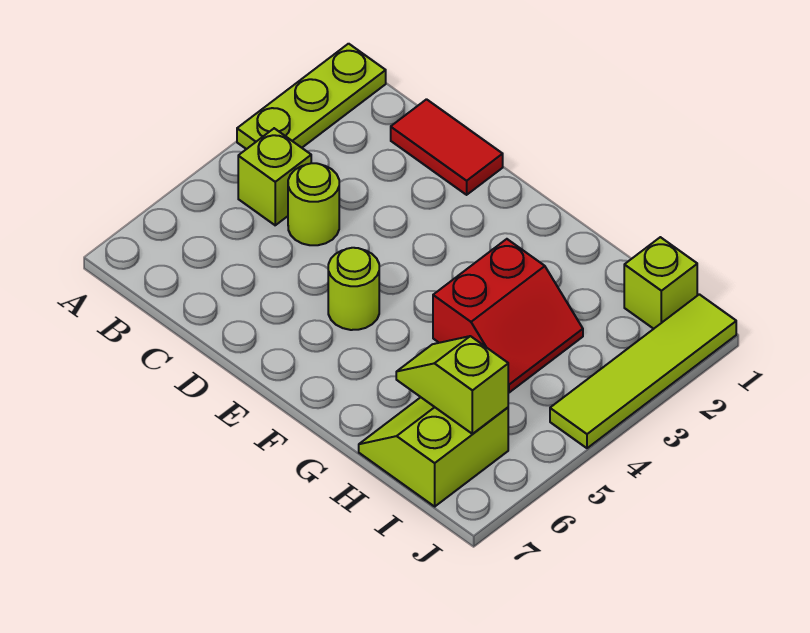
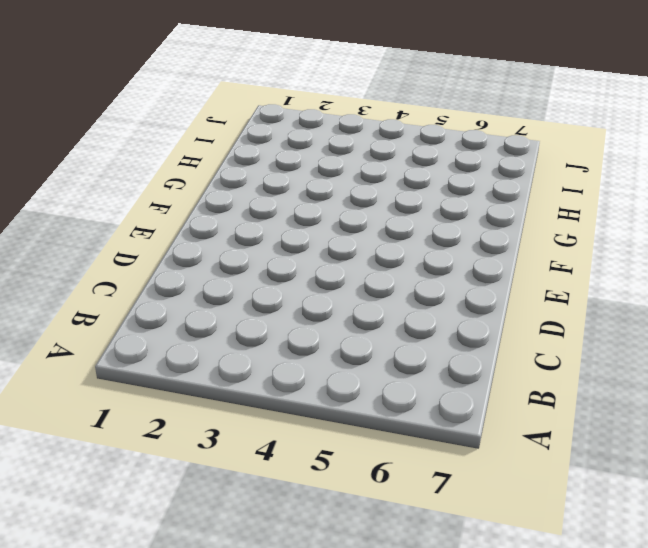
none -> lime plate A1:A3 level 1
none -> lime brick B4 level 1

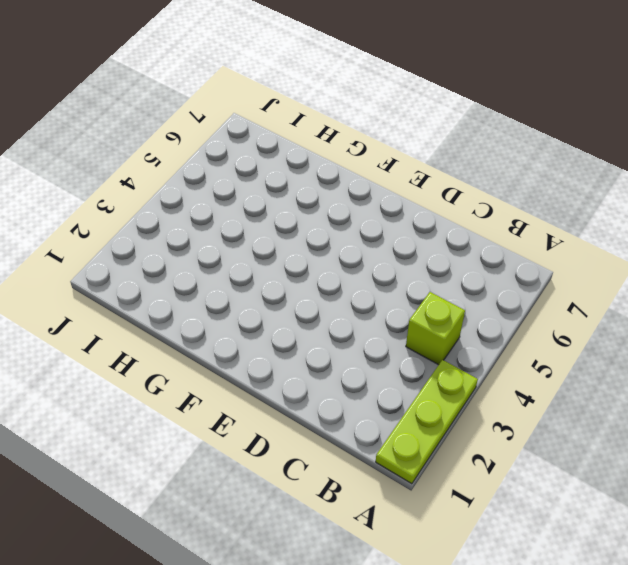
none -> red tile C1:D1 level 1
none -> lime round brick C4 level 1

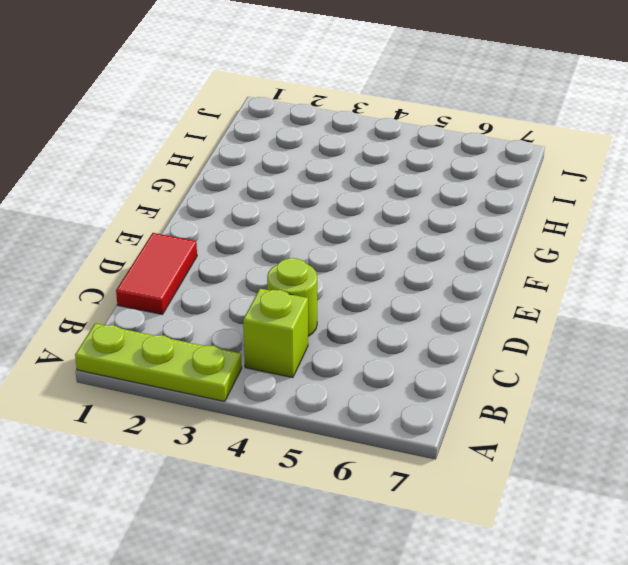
none -> lime round brick E5 level 1
none -> red slope G3:H4 level 1 top G

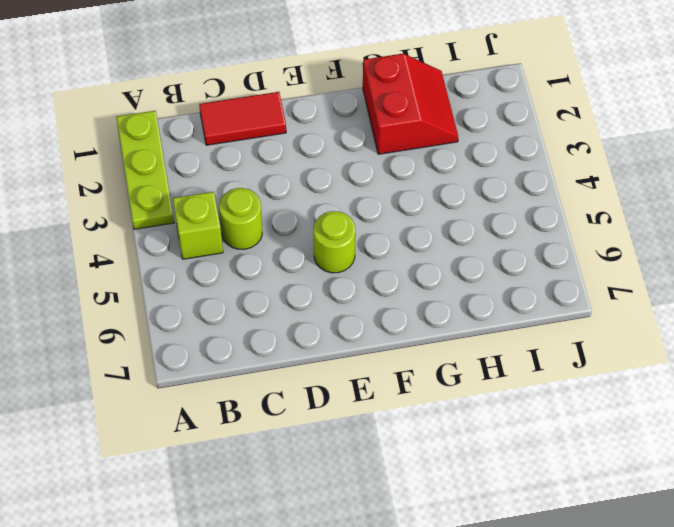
red slope G1:H2 level 1 top G -> red slope G3:H4 level 1 top G
none -> lime slope H6:I7 level 1 top I
none -> lime brick I1 level 1

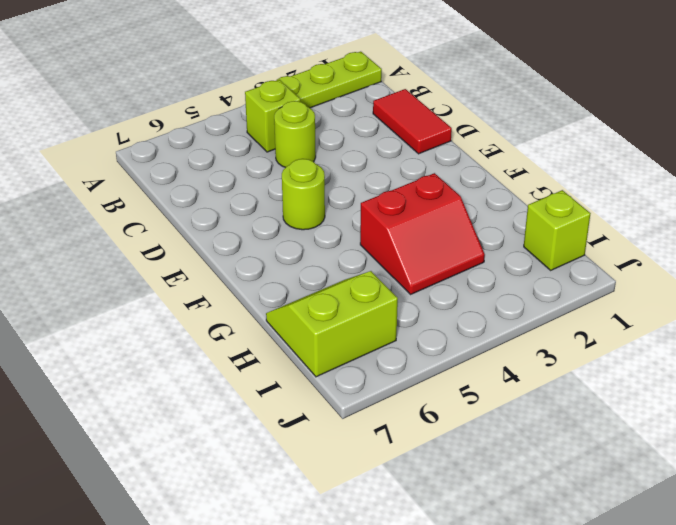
none -> lime tile J1:J4 level 1
none -> lime slope H6:I6 level 2 top I

